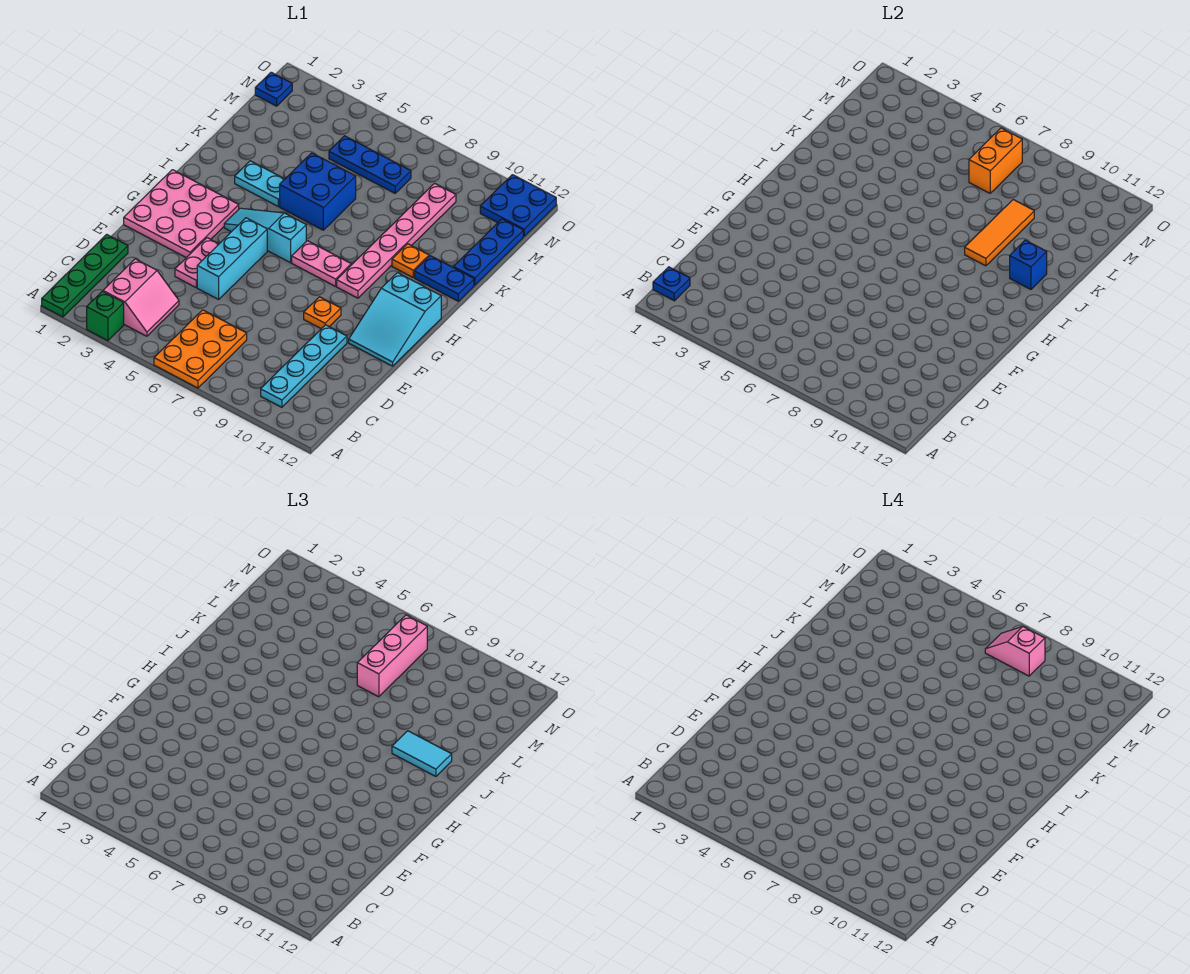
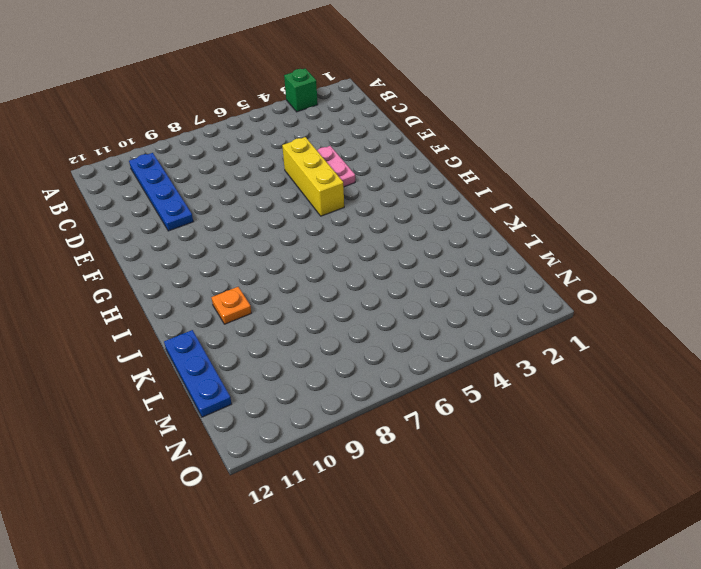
blue plate B10:E10 level 1 -> cyan plate B10:E10 level 1
yellow brick E5:G5 level 1 -> cyan brick E5:G5 level 1
none -> green plate A1:D1 level 1
none -> orange plate A6:C7 level 1
none -> pink slope B3:C4 level 1 top 3

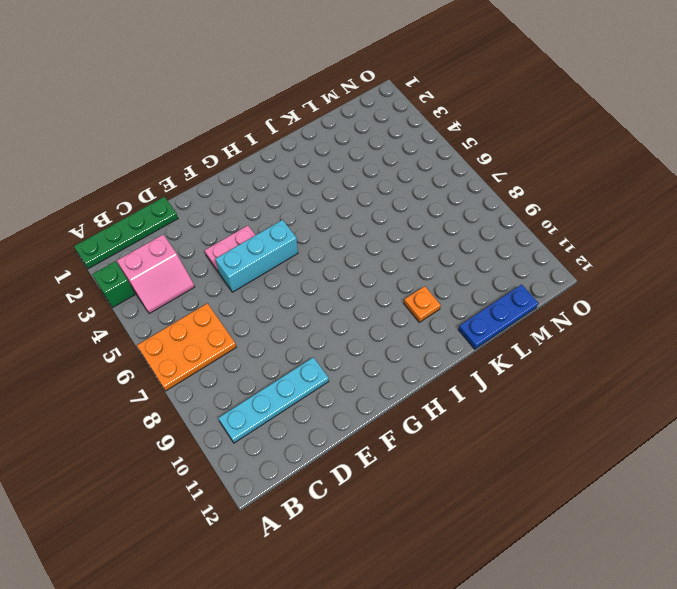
none -> pink plate F1:H3 level 1
none -> orange plate F9 level 1
none -> cyan slope F11:H12 level 1 top H

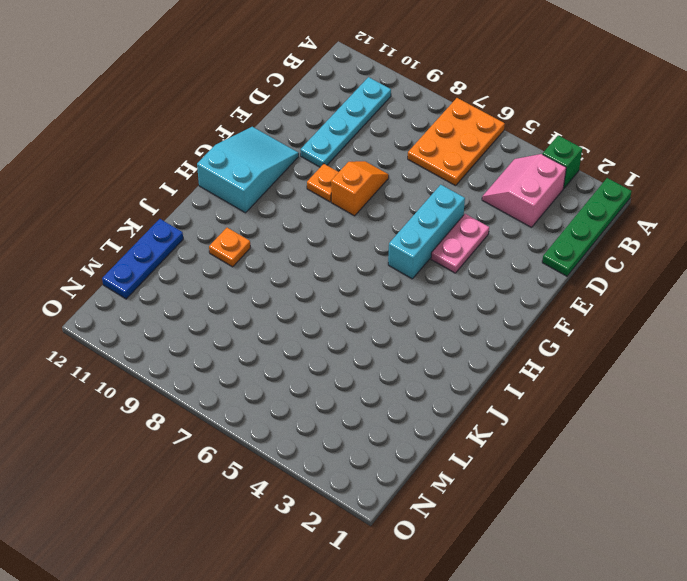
orange slope E8:F8 level 1 top F -> none
none -> pink plate F1:H3 level 1
none -> cyan slope H4:H6 level 1 top 6
none -> pink plate H7:H8 level 1

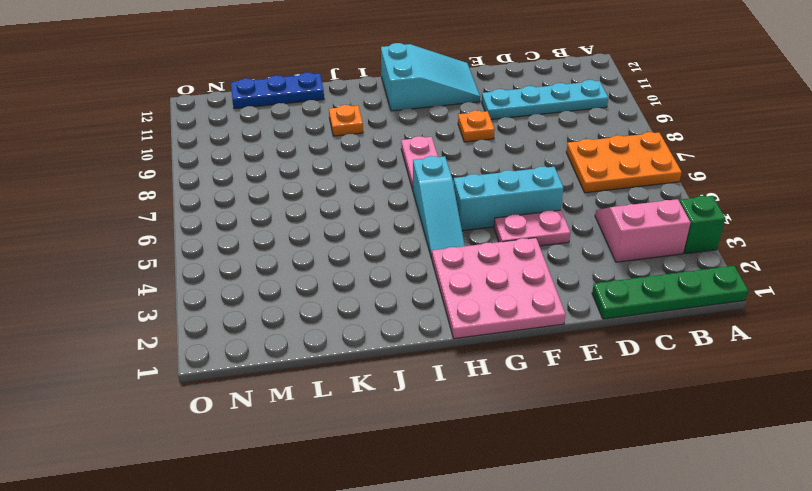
none -> pink plate H9:M9 level 1
none -> cyan plate J3:J4 level 1
none -> blue brick J5:K6 level 1

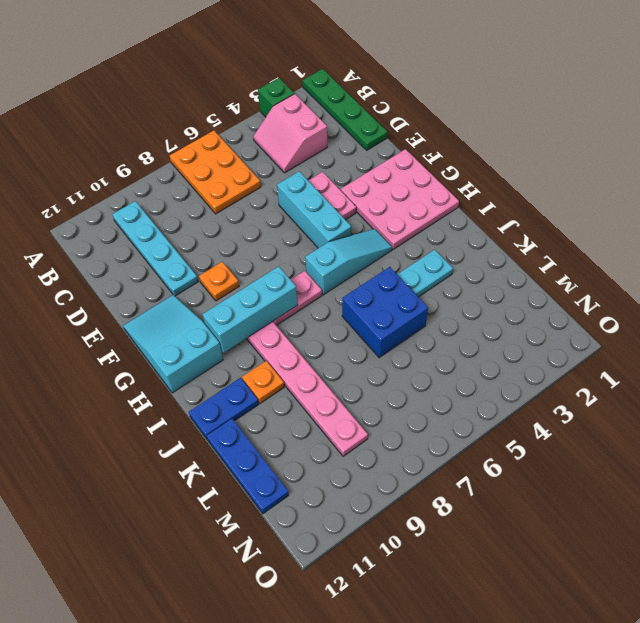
cyan brick H8:H10 level 2 -> none
none -> blue plate M5:M7 level 1
none -> blue plate N1 level 1
none -> blue plate N11:O12 level 1

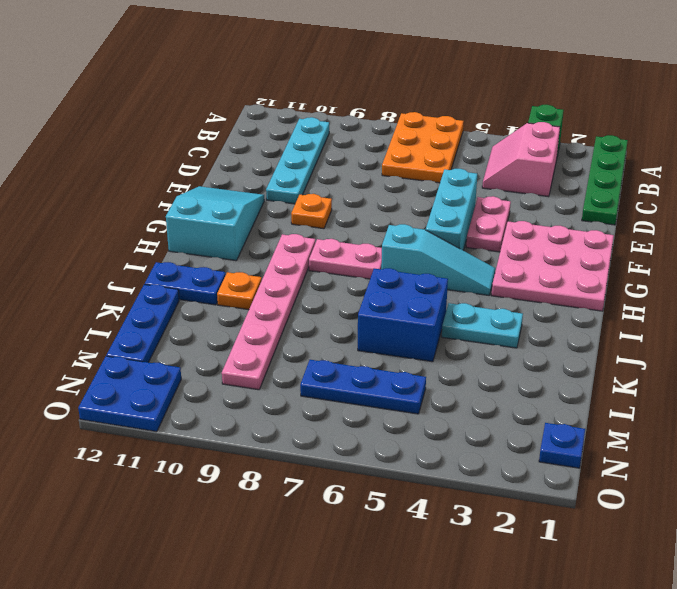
none -> blue plate B1 level 2
none -> orange tile J9:L9 level 2
none -> blue brick J11 level 2

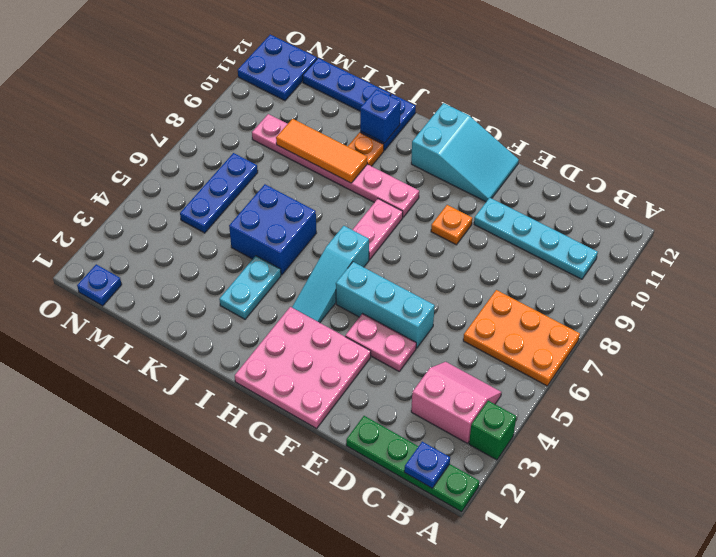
none -> orange brick M7:N7 level 2
none -> cyan tile J10:J11 level 3
none -> pink brick L7:N7 level 3

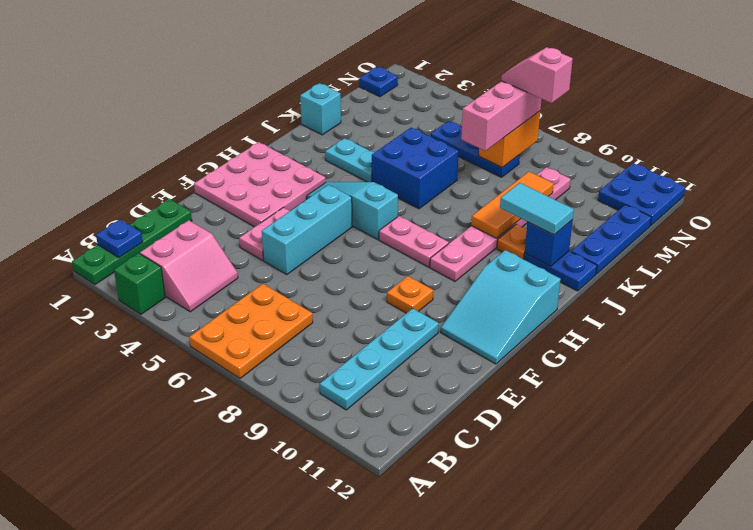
cyan brick K1 level 1 -> none

